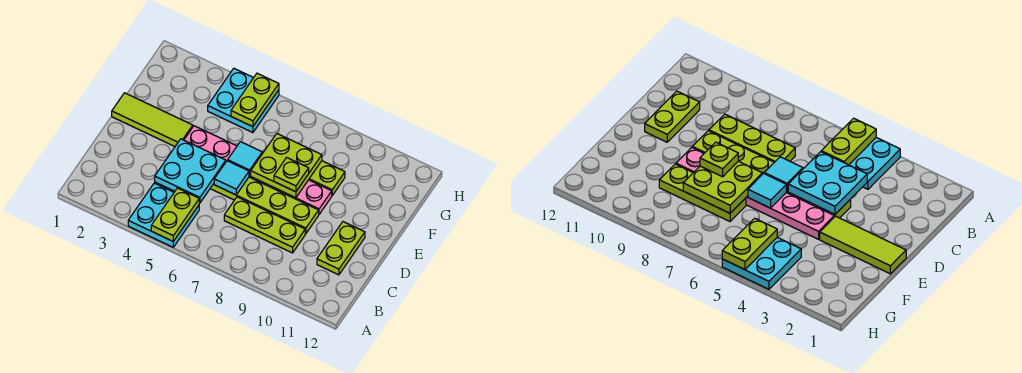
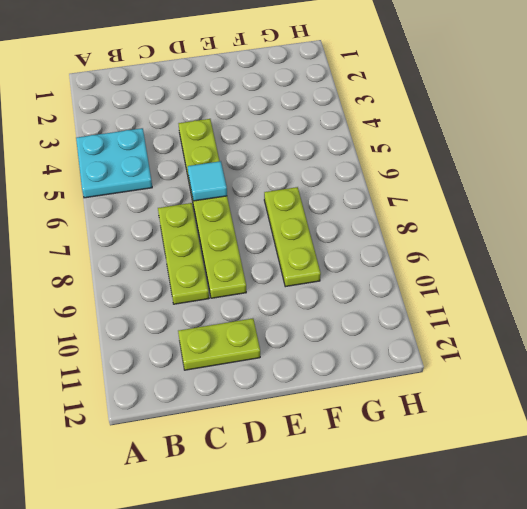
none -> lime tile E1:E3 level 1
none -> pink plate E4:E9 level 1
none -> cyan plate G4:H5 level 1

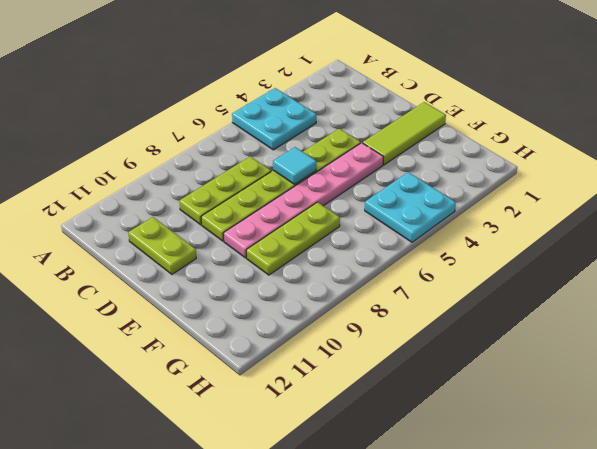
none -> lime plate A5:B5 level 2
none -> cyan plate C4:D5 level 2
none -> cyan tile E6 level 2

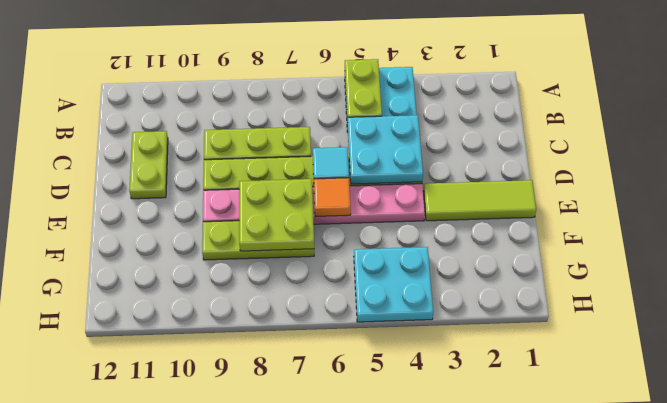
orange tile E6 level 2 -> cyan tile E6 level 2
none -> lime plate G5:H5 level 2
none -> lime plate E8 level 3

